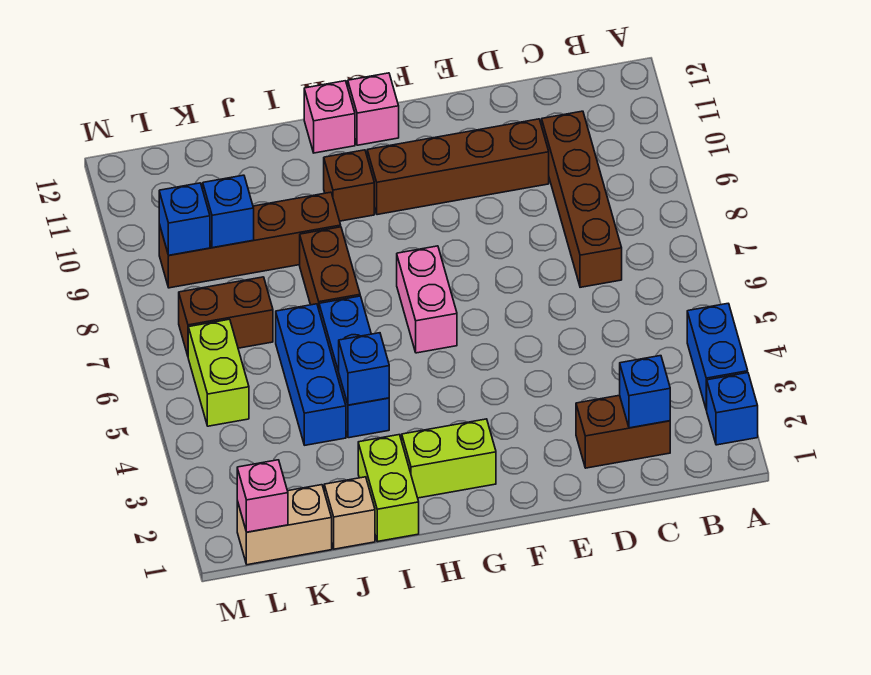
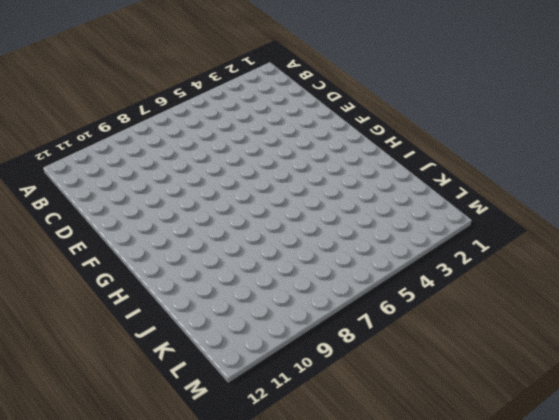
none -> blue brick A2 level 1
none -> blue brick A3:A4 level 1
none -> brown brick C2:D2 level 1

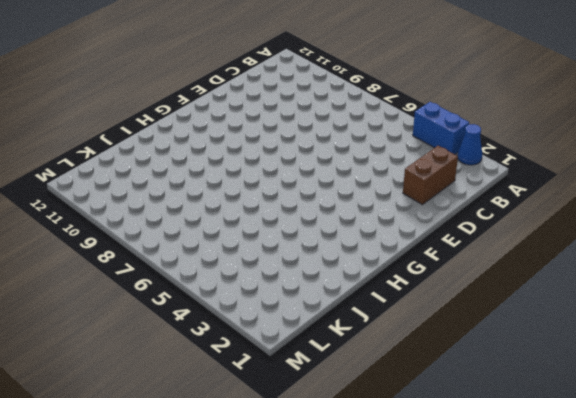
blue cone A2 level 1 -> blue brick A2 level 1
none -> brown brick C7:C10 level 1
none -> brown brick D10:G10 level 1
none -> lime brick G2:H2 level 1

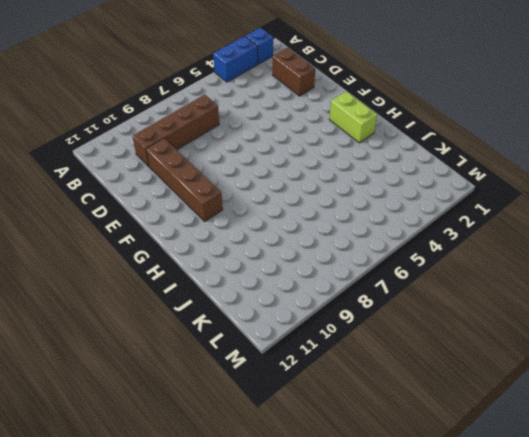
none -> pink brick G6:G7 level 1
none -> pink brick G12 level 1
none -> brown brick H10 level 1

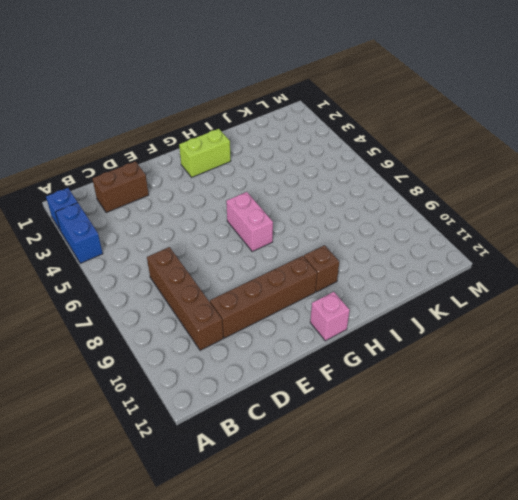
none -> pink brick H12 level 1
none -> lime brick I1:I2 level 1
none -> blue brick I4:I6 level 1

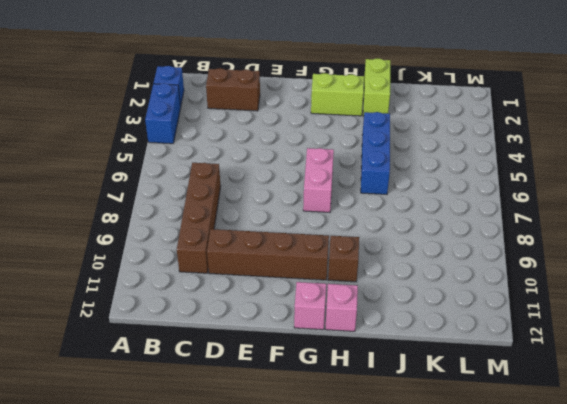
none -> brown brick I7:I8 level 1
none -> brown brick I9:L9 level 1
none -> tan brick J1 level 1

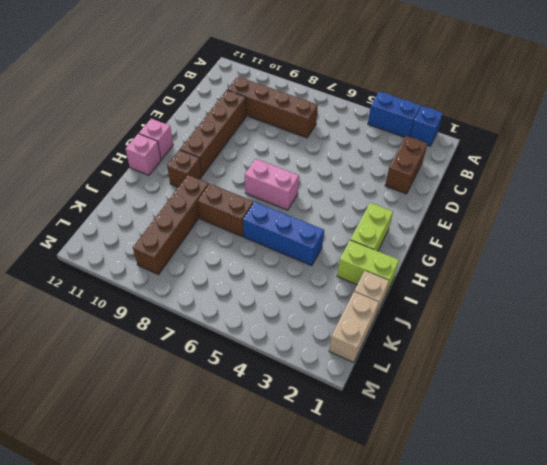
none -> blue brick J4:J6 level 1
none -> brown brick K7:L7 level 1
none -> lime brick L5:L6 level 1

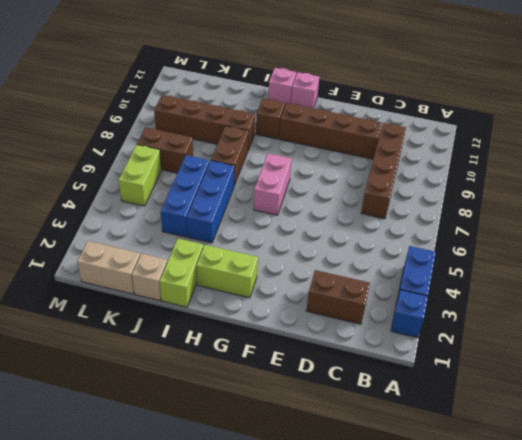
none -> blue brick C2 level 2
none -> blue brick I4 level 2
none -> blue brick K9 level 2

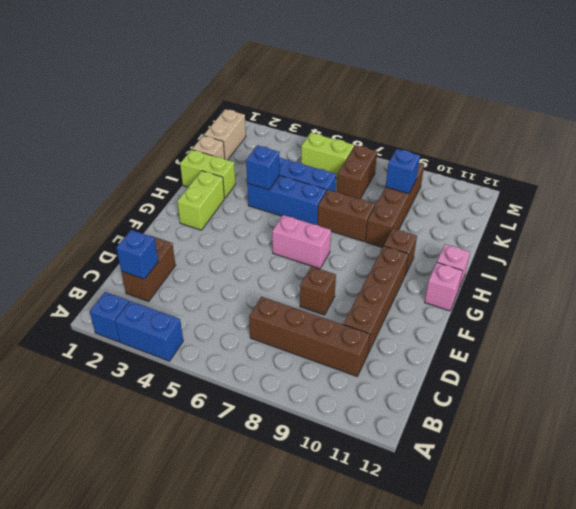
brown brick E8 level 1 -> none
none -> pink brick L1 level 2
none -> blue brick L9 level 2

